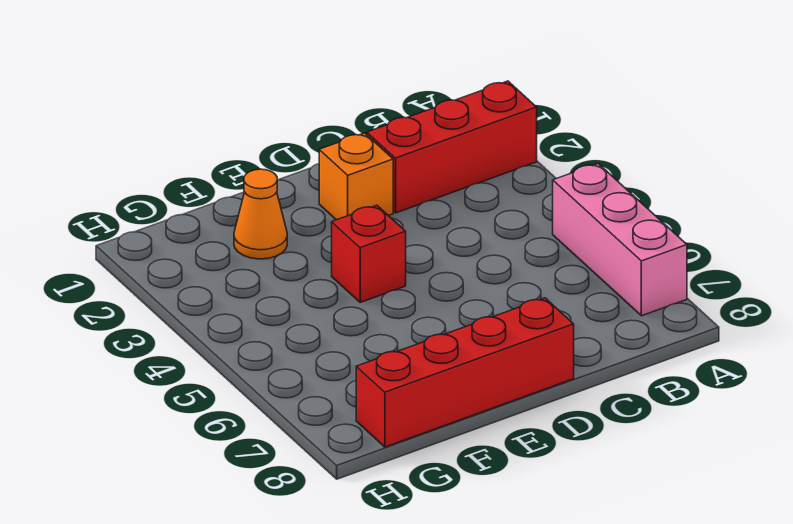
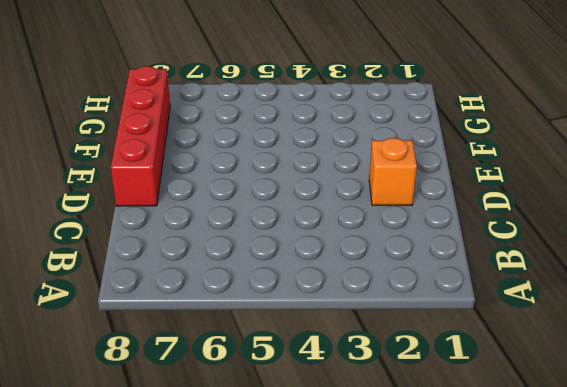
none -> red brick A2:C2 level 1
none -> pink brick A5:A7 level 1

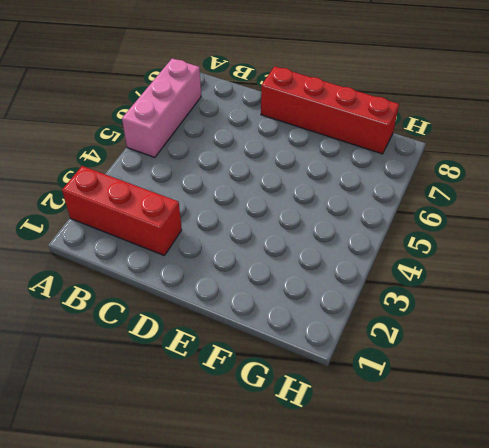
none -> orange brick D2 level 1
none -> red brick E4 level 1

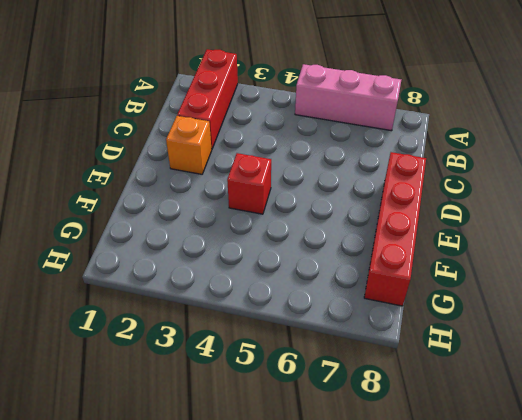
none -> orange cone F2 level 1

